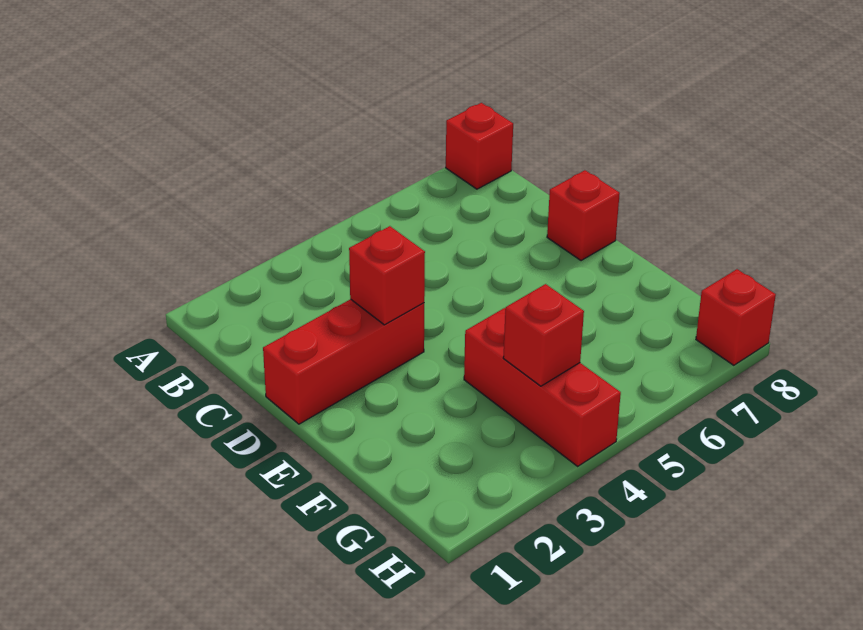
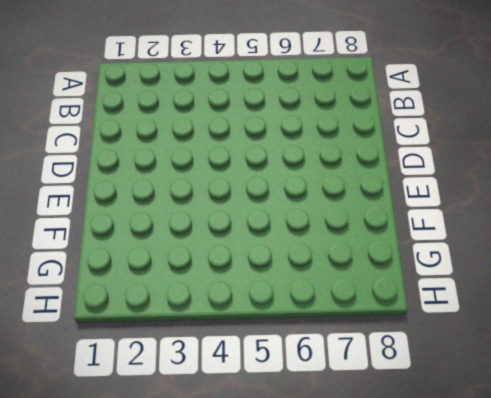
none -> red brick A8 level 1
none -> red brick D1:D3 level 1

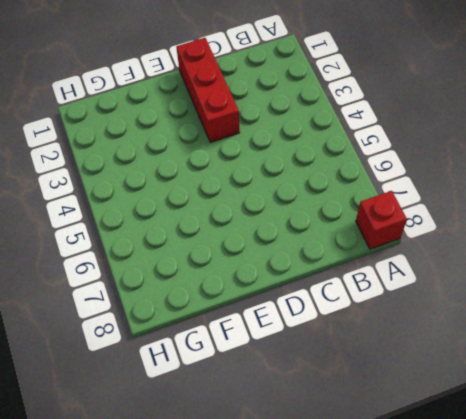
none -> red brick D8 level 1
none -> red brick F4:H4 level 1

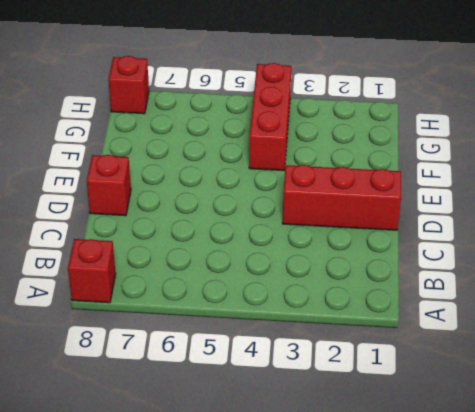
none -> red brick D3 level 2
none -> red brick G4 level 2

